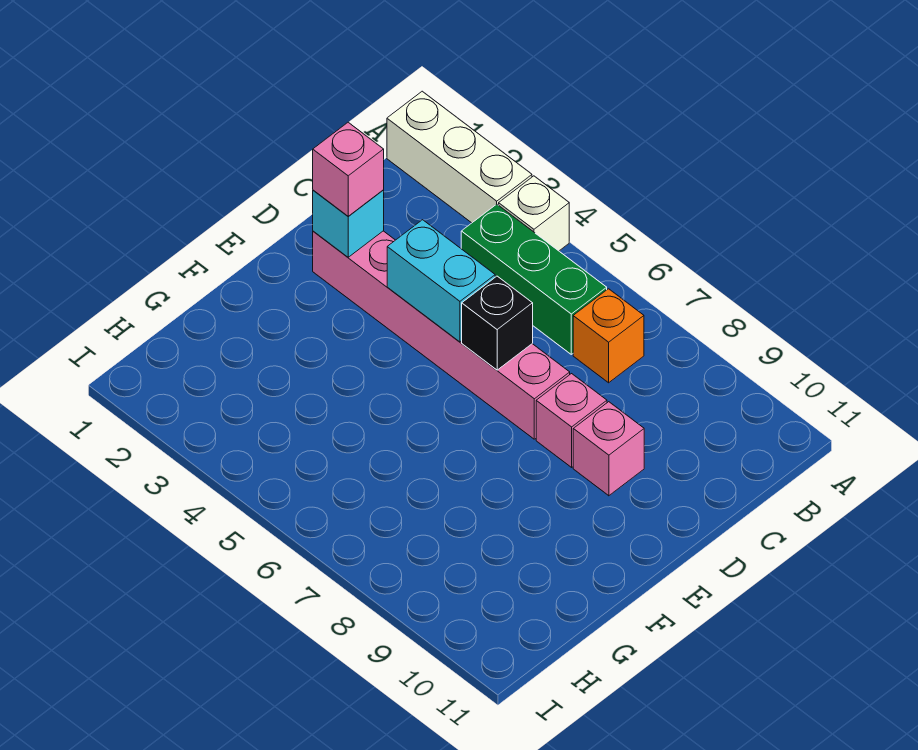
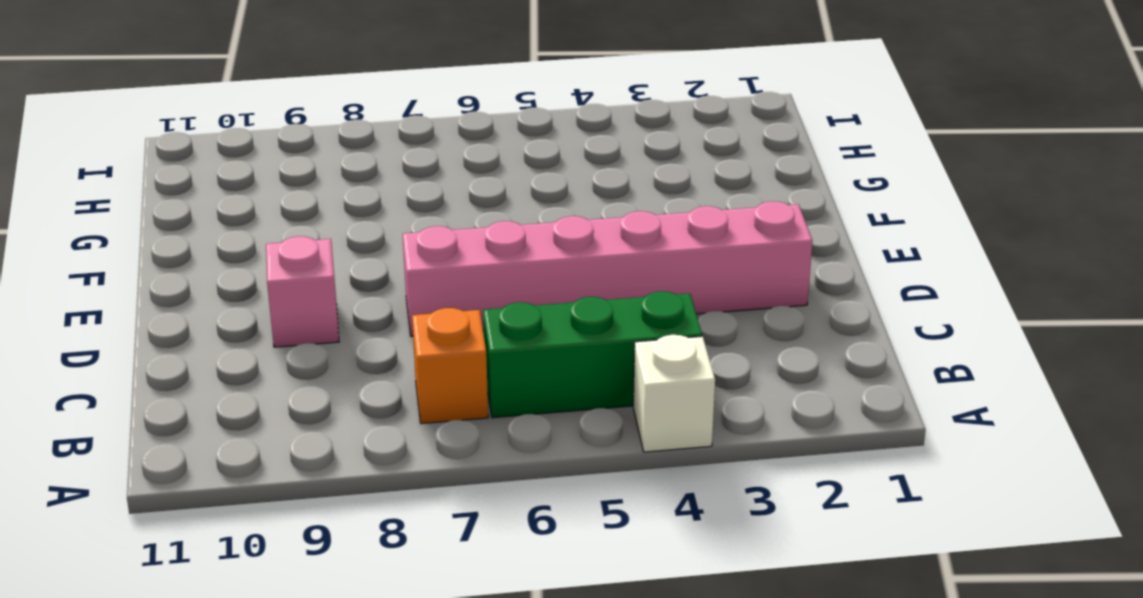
none -> white brick A1:A3 level 1
none -> pink brick D8 level 1

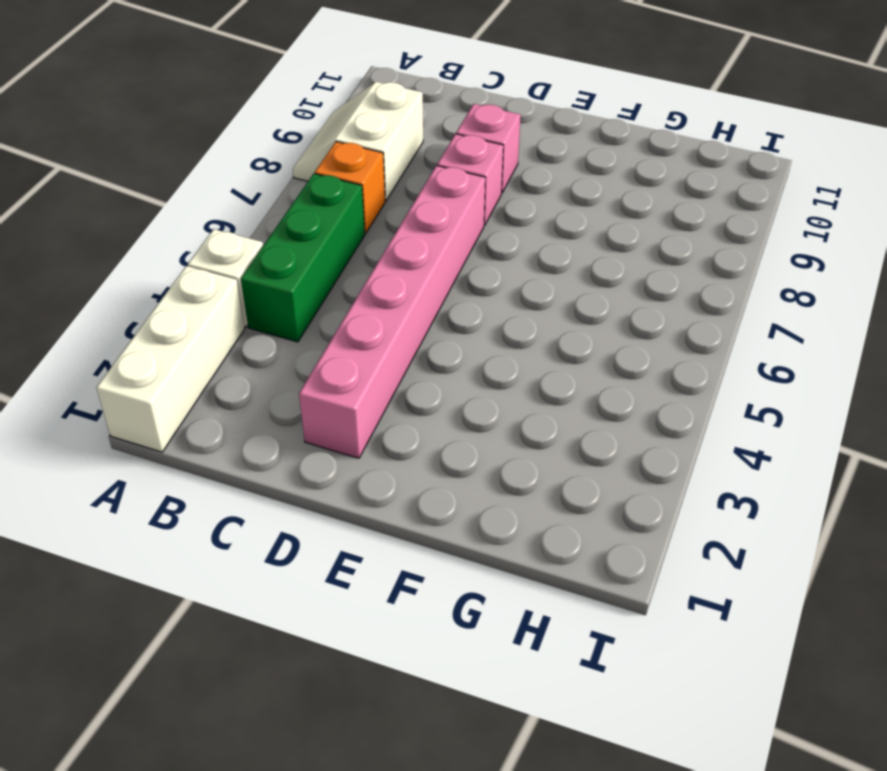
white slope A8:B9 level 1 top B -> none
none -> cyan brick D2 level 2
none -> cyan brick D4:D5 level 2

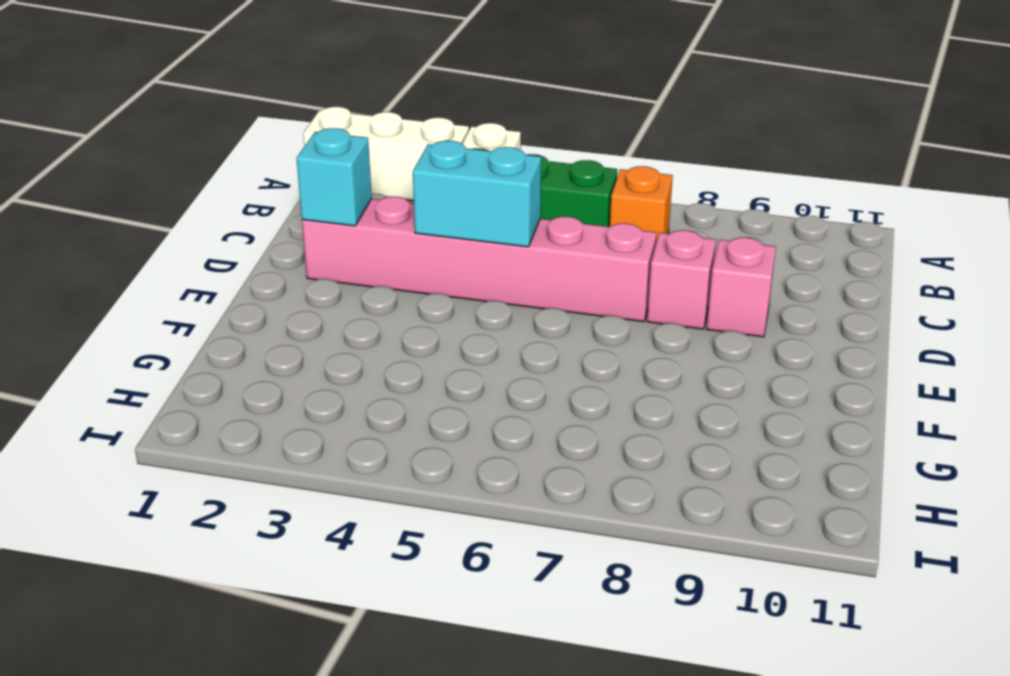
none -> black brick D6 level 2
none -> pink brick D2 level 3

